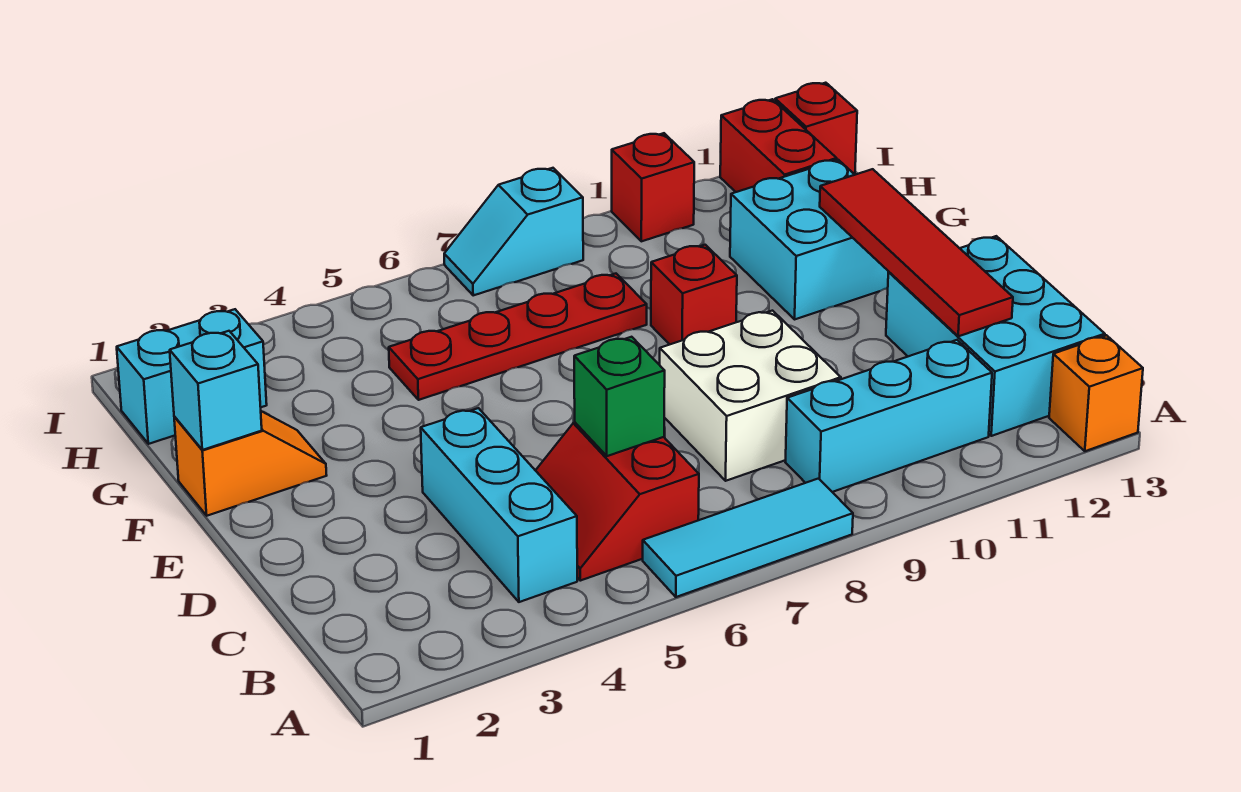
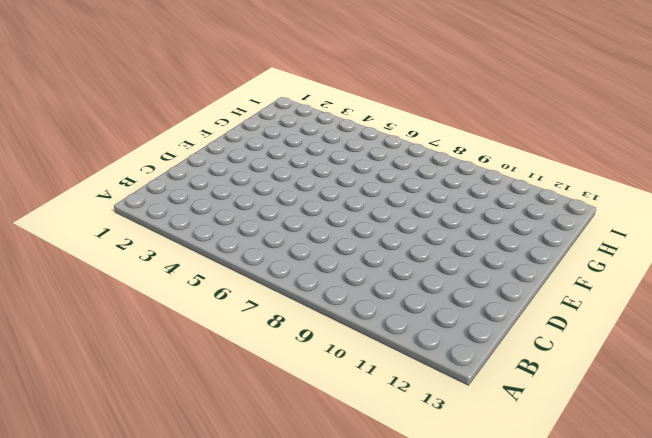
none -> cyan tile A6:A8 level 1
none -> orange brick A13 level 1
none -> cyan brick B4:D4 level 1

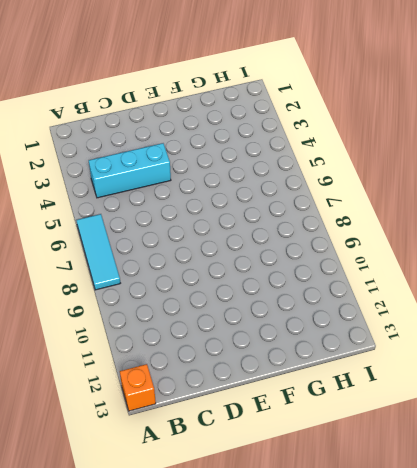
none -> red slope B5:C6 level 1 top 6
none -> cyan brick B9:B11 level 1
none -> cyan brick B12:D13 level 1

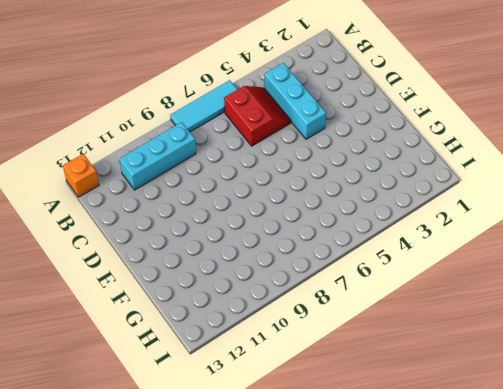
none -> cyan brick B12:D13 level 1
none -> white brick C8:D9 level 1
none -> orange slope F1:F2 level 1 top 1

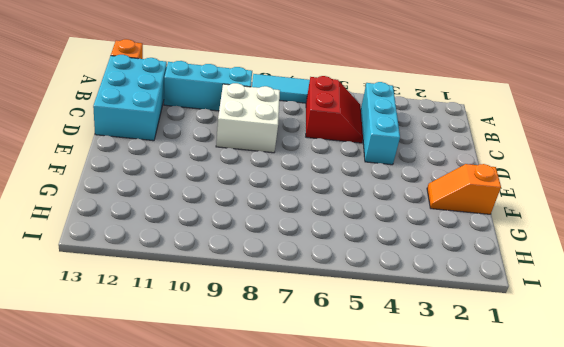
none -> red brick F9 level 1
none -> cyan brick F11:G12 level 1
none -> red plate G5:G8 level 1

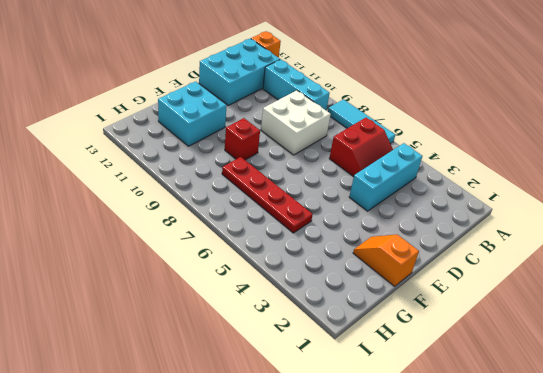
none -> cyan brick H1:H2 level 1
none -> red brick H12:I12 level 1
none -> cyan slope I7:I8 level 1 top 8

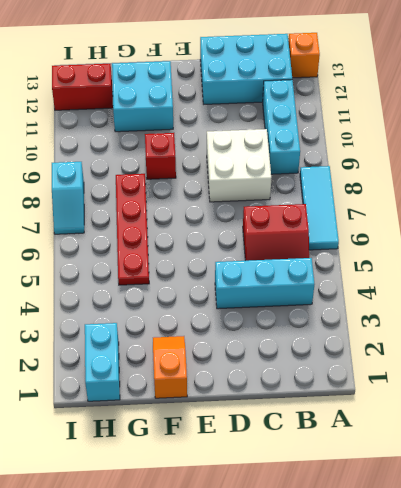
none -> red brick I10 level 1
none -> red brick I13 level 1
none -> green brick C6 level 2

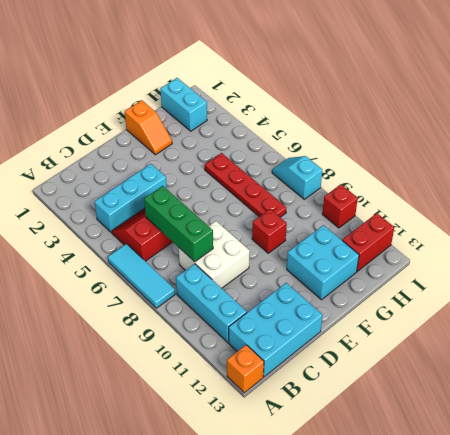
green brick C6:C8 level 2 -> green brick C6 level 2
none -> red brick I13 level 1
none -> red tile C12:F12 level 2
none -> cyan brick F1 level 2

